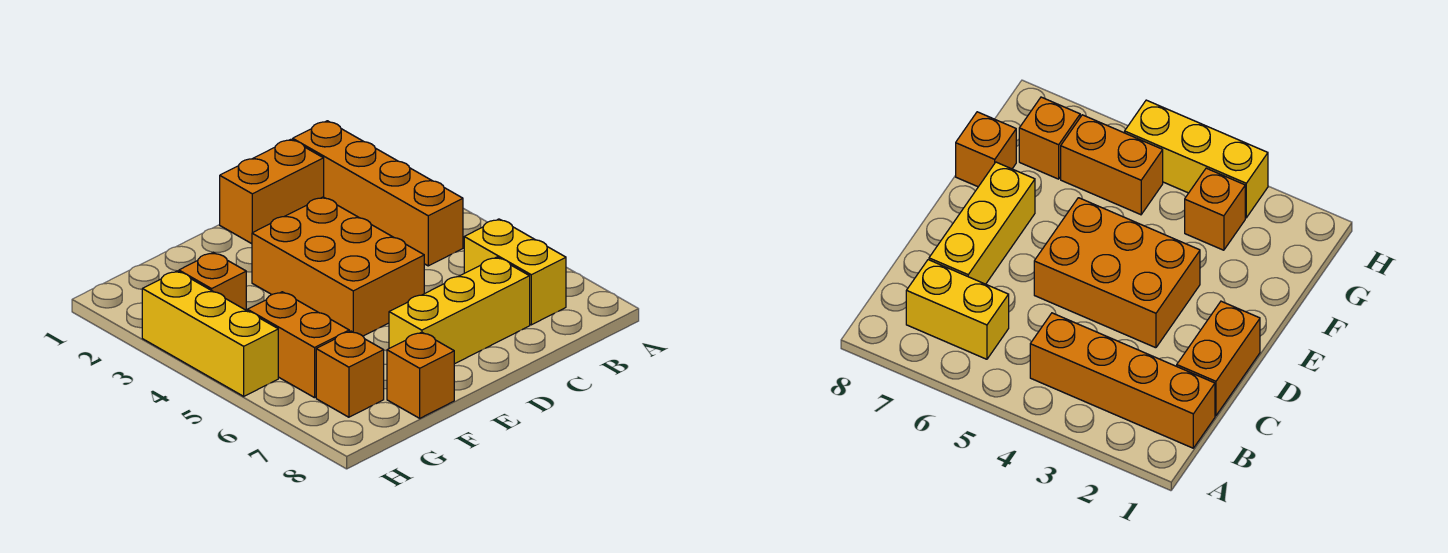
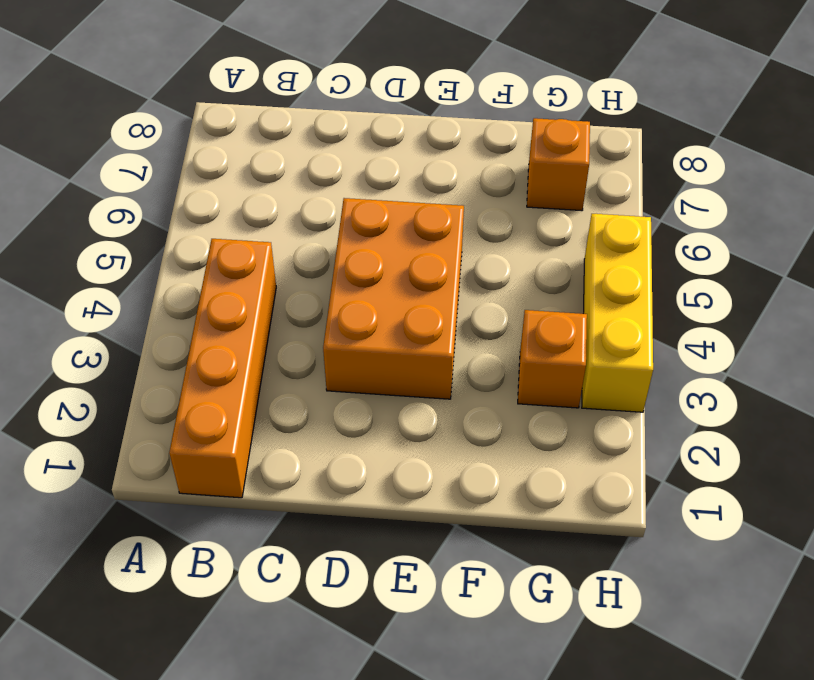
none -> yellow brick B6:B7 level 1
none -> orange brick C1:D1 level 1

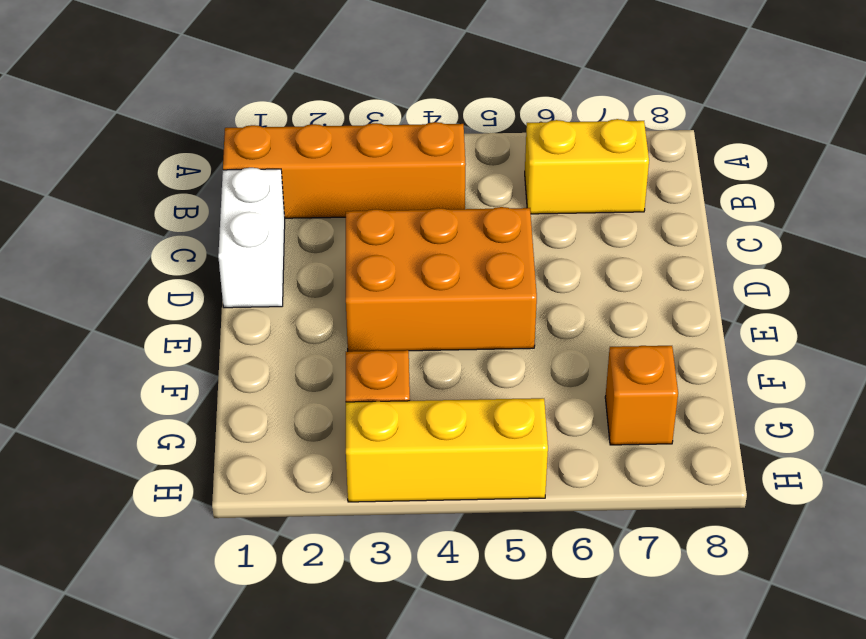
white brick C1:D1 level 1 -> orange brick C1:D1 level 1
none -> yellow brick C7:E7 level 1
none -> orange brick F8 level 1

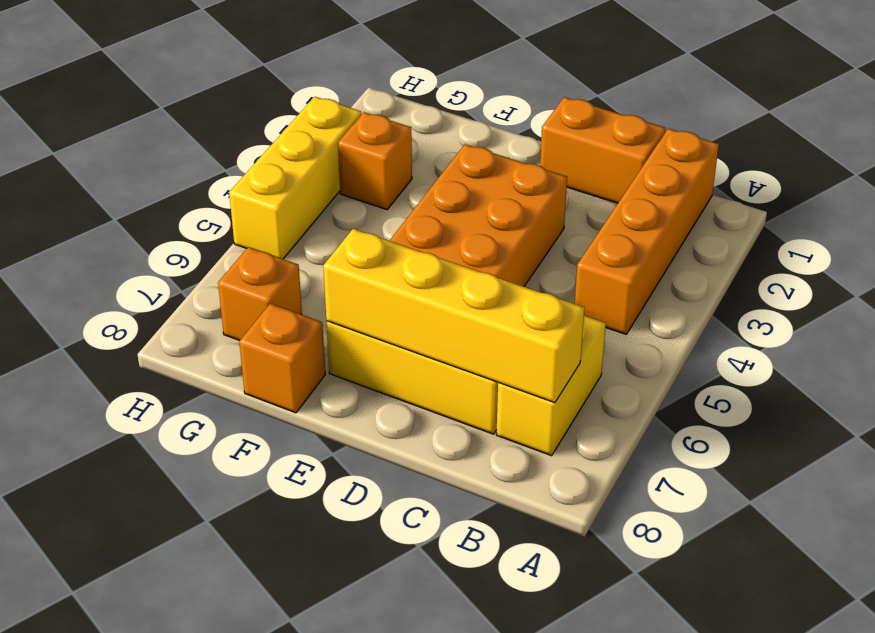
yellow brick B7:E7 level 2 -> none
none -> orange brick G5:G6 level 1

